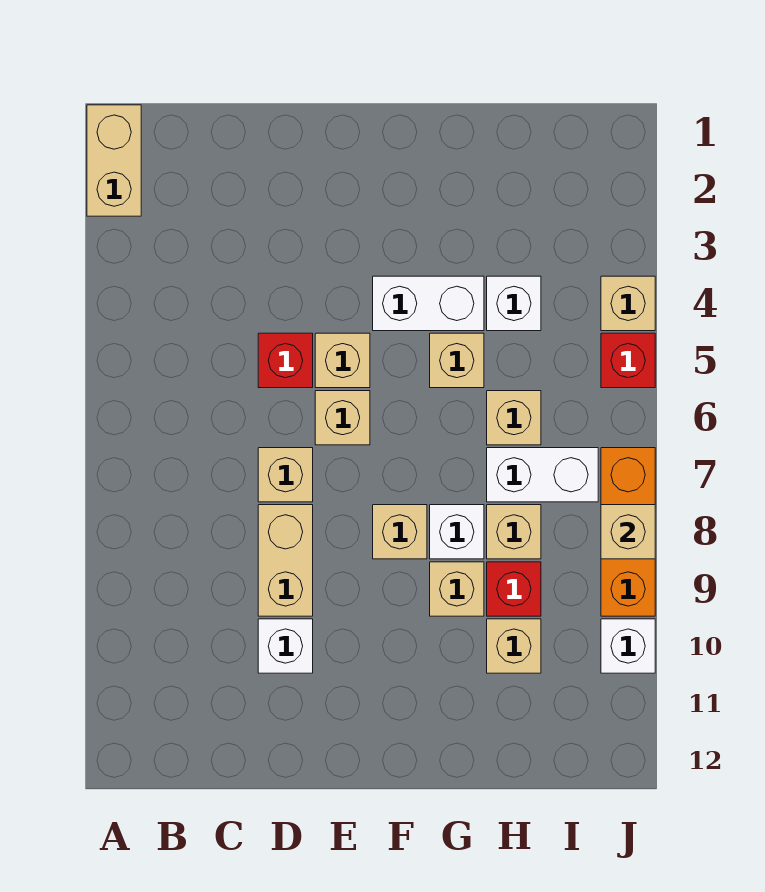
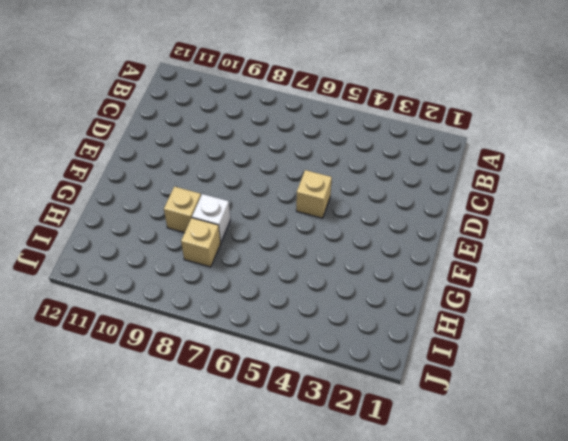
none -> tan brick A1:A2 level 1
none -> red brick D5 level 1
none -> tan brick D7 level 1

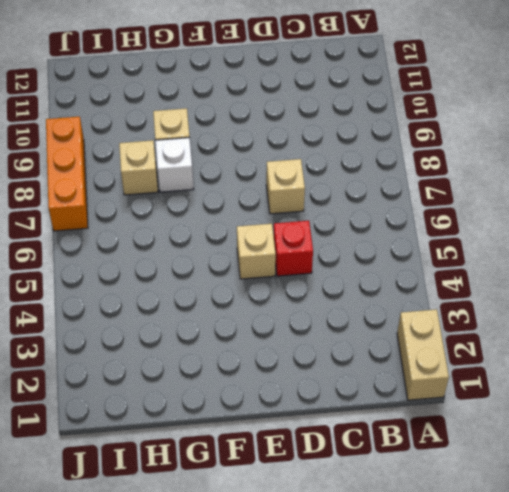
none -> tan brick D8:D9 level 1
none -> white brick D10 level 1
none -> tan brick E6 level 1

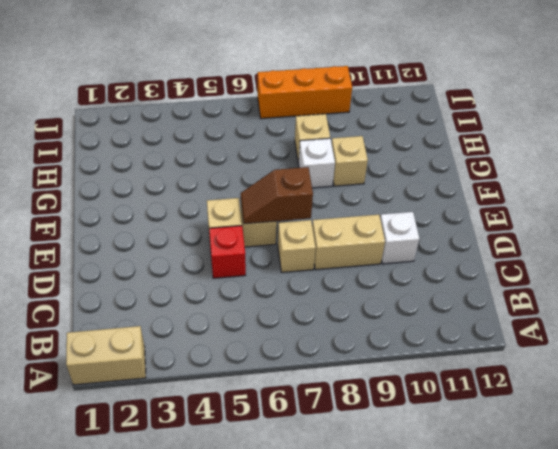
brown slope E6:E7 level 2 top 7 -> none
none -> white brick F4:G4 level 1
none -> tan brick F8 level 1
none -> tan brick G5 level 1

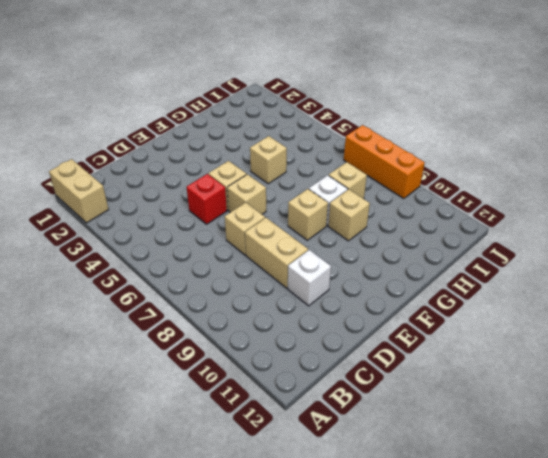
none -> white brick F4:G4 level 1
none -> white brick H4 level 1
none -> tan brick H6 level 1

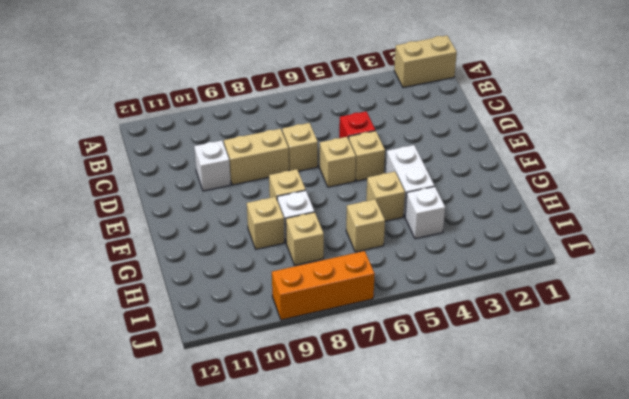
none -> white brick H7:I7 level 1
none -> red brick H9 level 1
none -> tan brick H10 level 1

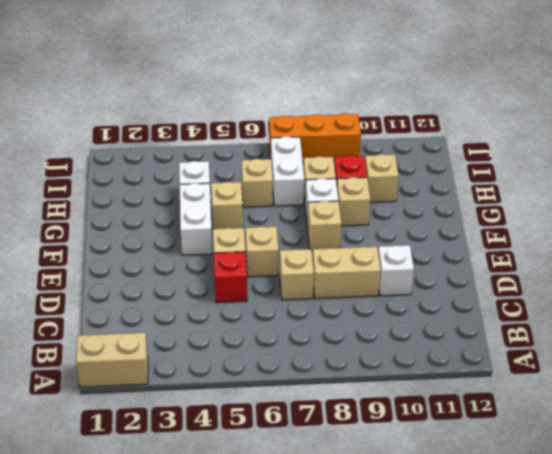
none -> tan brick J4 level 1
none -> red brick J5 level 1
none -> white brick J10 level 1

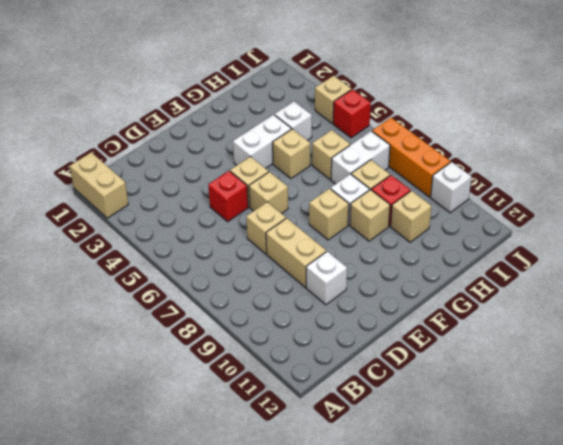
none -> tan brick J8 level 2

